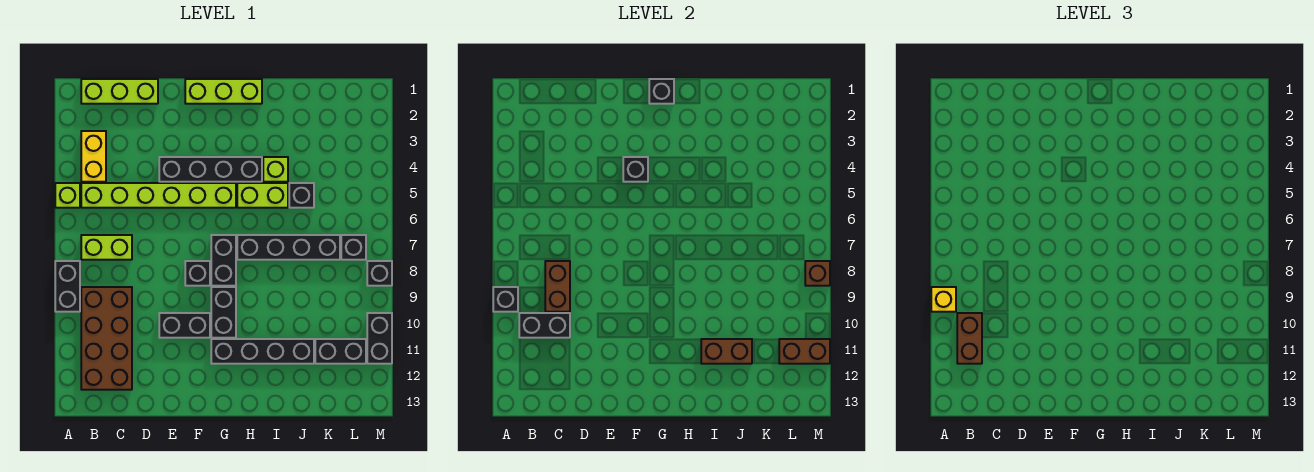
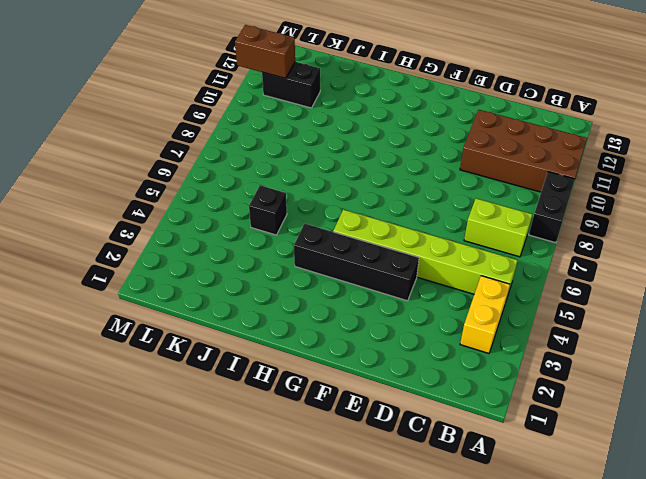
brown brick A10:D11 level 1 -> brown brick B9:C12 level 1
none -> lime brick A5 level 1
none -> lime brick B1:D1 level 1
none -> black brick E10:F10 level 1
none -> lime brick F1:H1 level 1

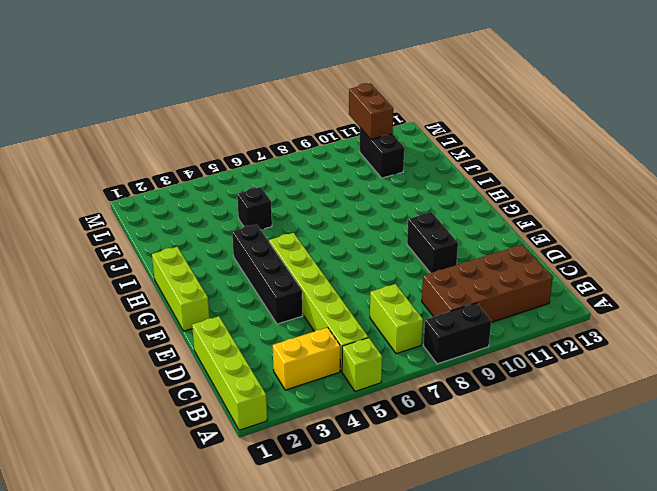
lime brick A1:D1 level 1 -> lime brick B1:D1 level 1
none -> black brick F8 level 1
none -> black brick G7:G8 level 1
none -> black brick G9:G10 level 1
none -> black brick G11:J11 level 1

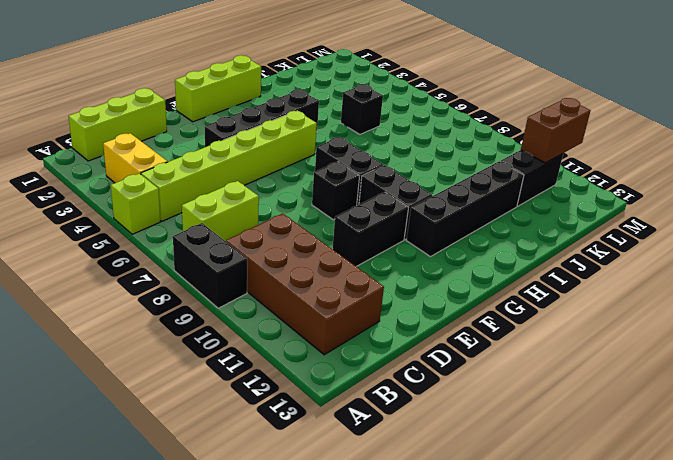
none -> lime brick H5:I5 level 1
none -> black brick H7:K7 level 1
none -> lime brick I4 level 1
none -> black brick L7 level 1

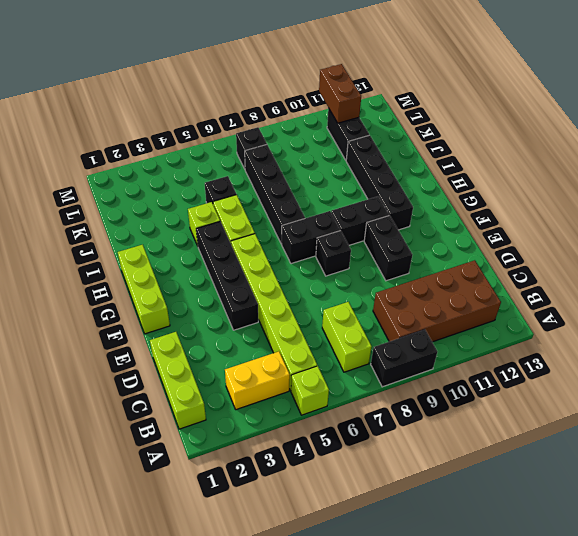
none -> black brick M8 level 1
none -> black brick M10:M11 level 1
none -> black brick A9 level 2
none -> black brick B10:C10 level 2

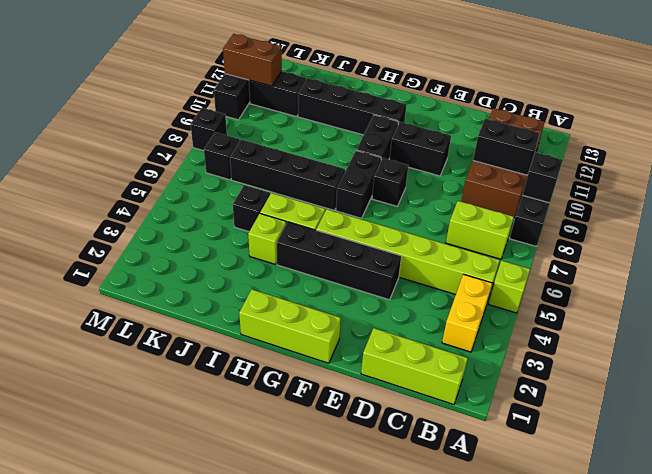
none -> brown brick C8:C9 level 2
none -> black brick F4 level 2
none -> black brick G1 level 2
none -> brown brick I11:J11 level 2

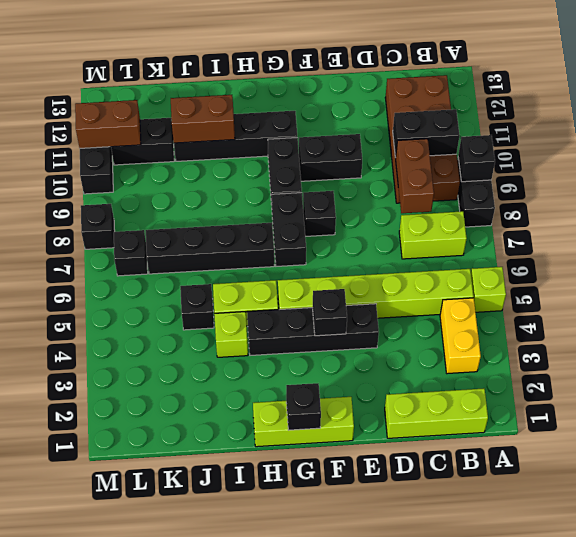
none -> brown brick M8 level 2
none -> yellow brick A9 level 3
none -> brown brick B10:B11 level 3

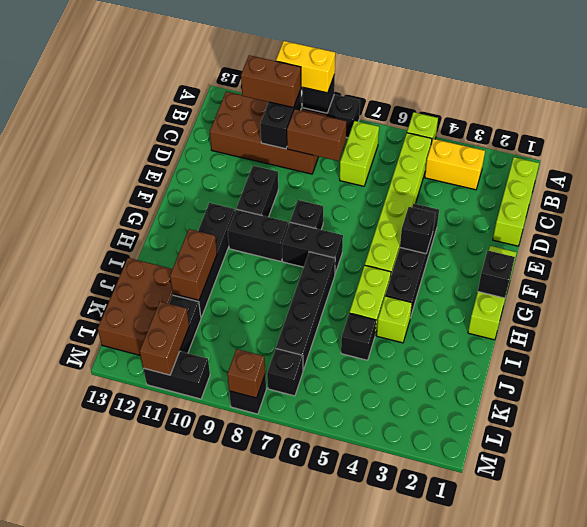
yellow brick A9:A10 level 3 -> yellow brick A9 level 3
brown brick J12:L13 level 1 -> none

